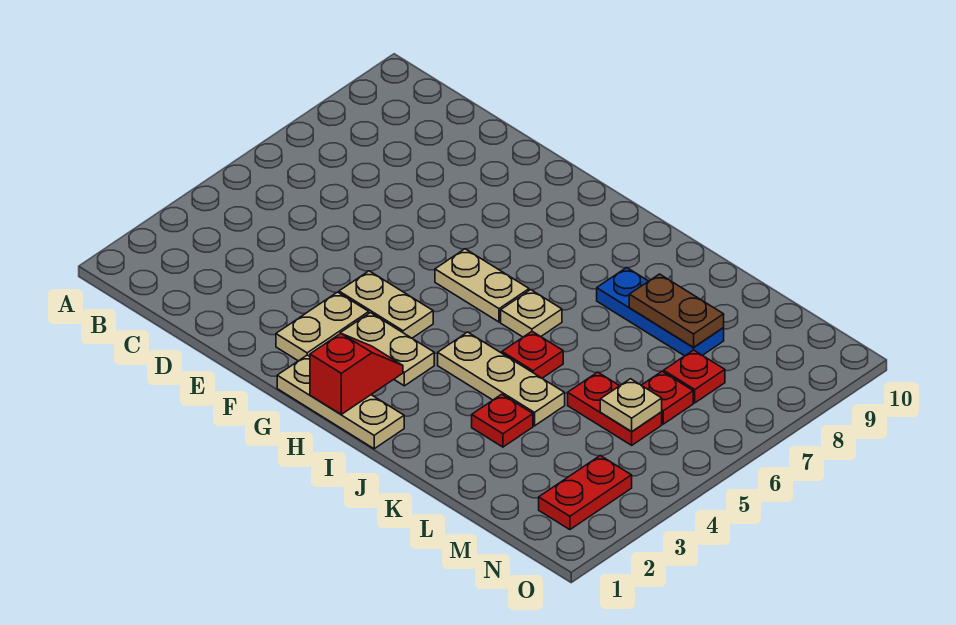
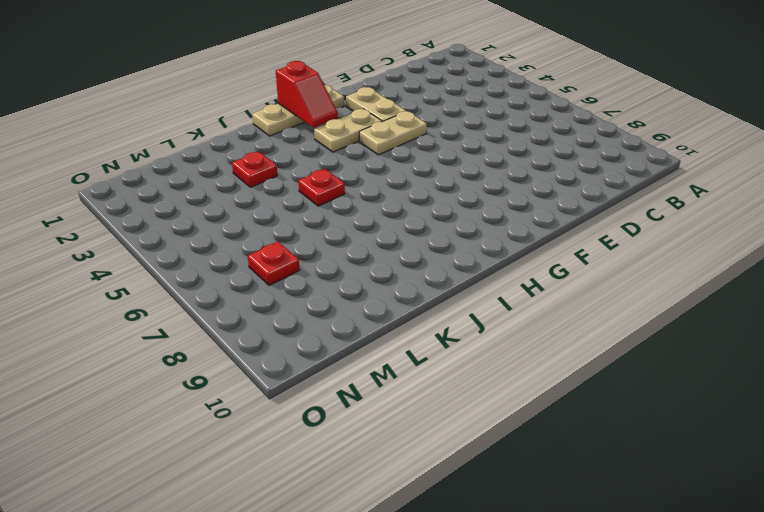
none -> tan plate G6:H6 level 1
none -> tan plate I4:K4 level 1
none -> tan plate I6 level 1

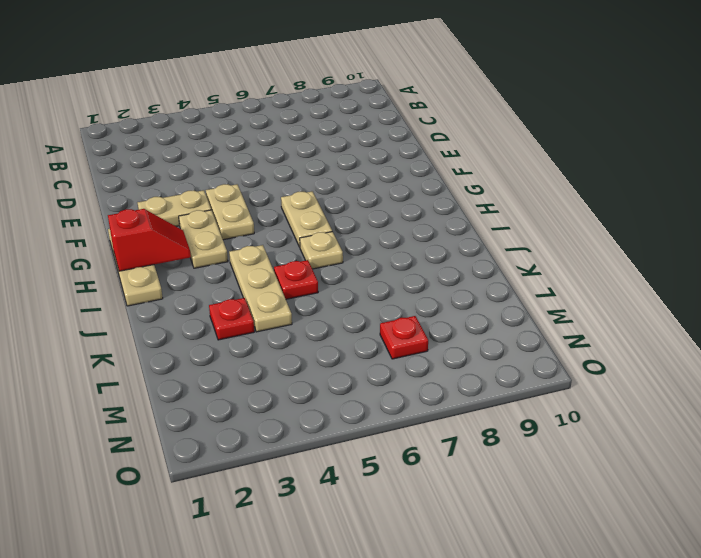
none -> blue plate J8:L8 level 1
none -> red plate L5:M5 level 1
none -> red plate M6 level 1

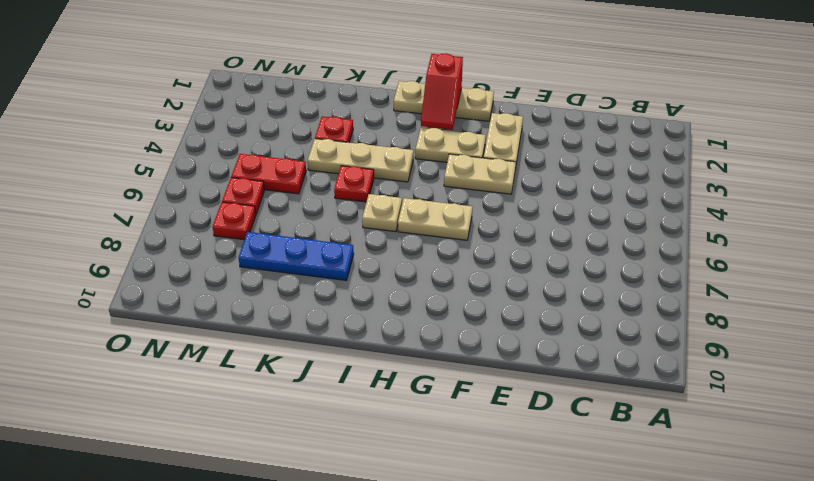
none -> red plate N2:N3 level 1
none -> brown plate K8:L8 level 2
none -> tan plate M5 level 2

